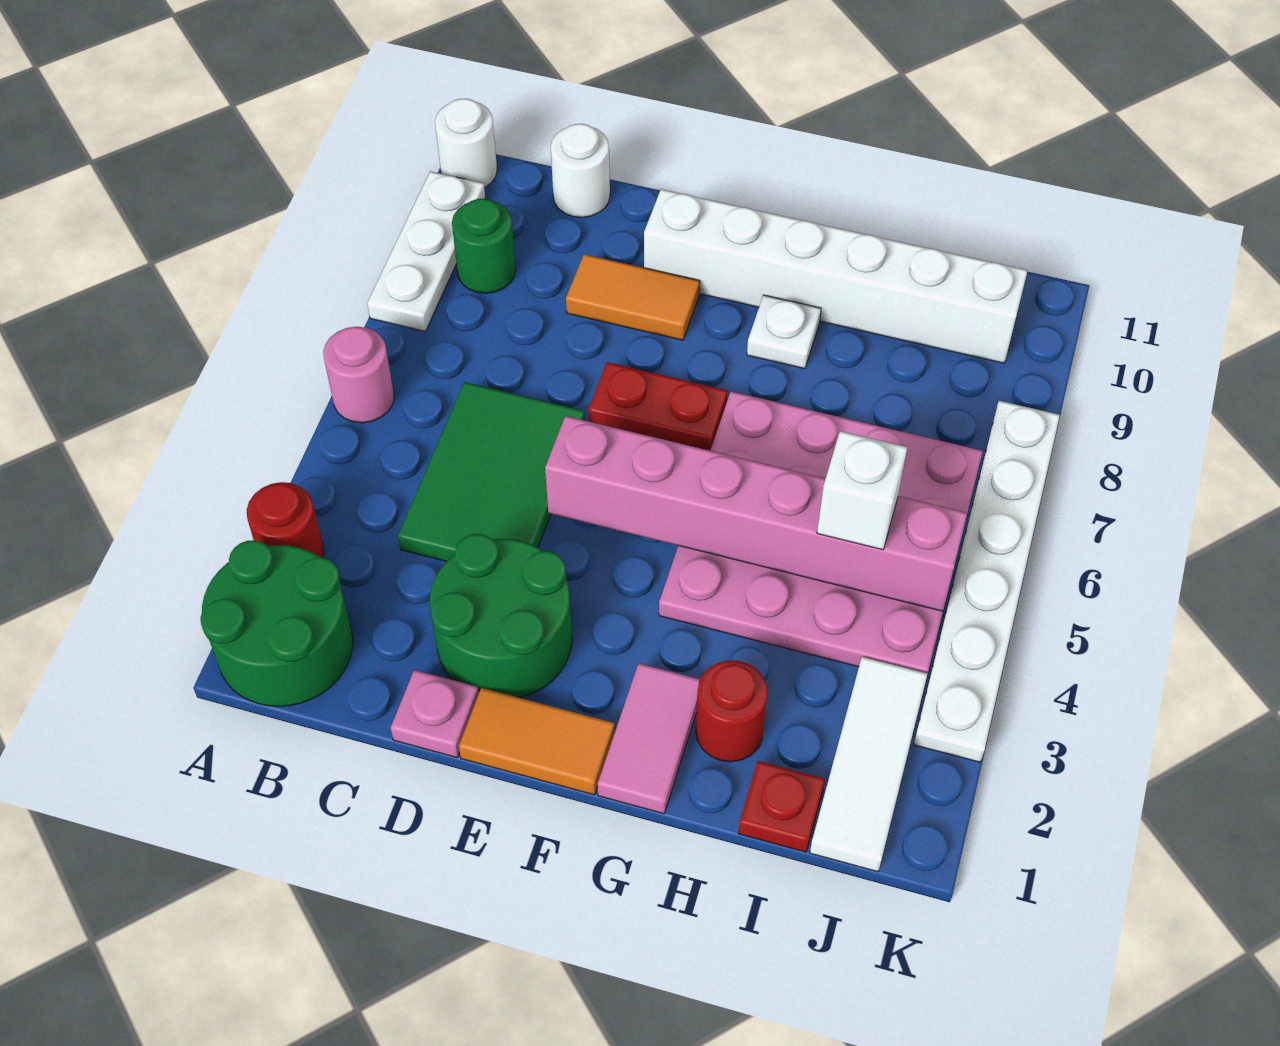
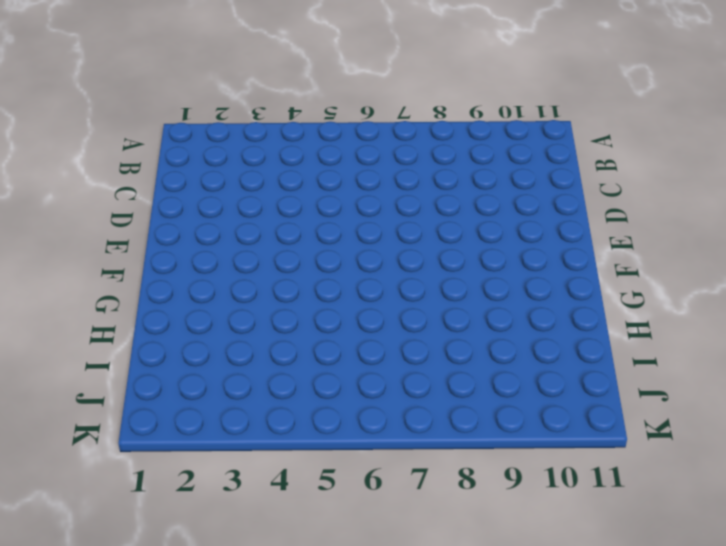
none -> green round brick A1:B2 level 1
none -> red round brick A3 level 1
none -> pink round brick A6 level 1

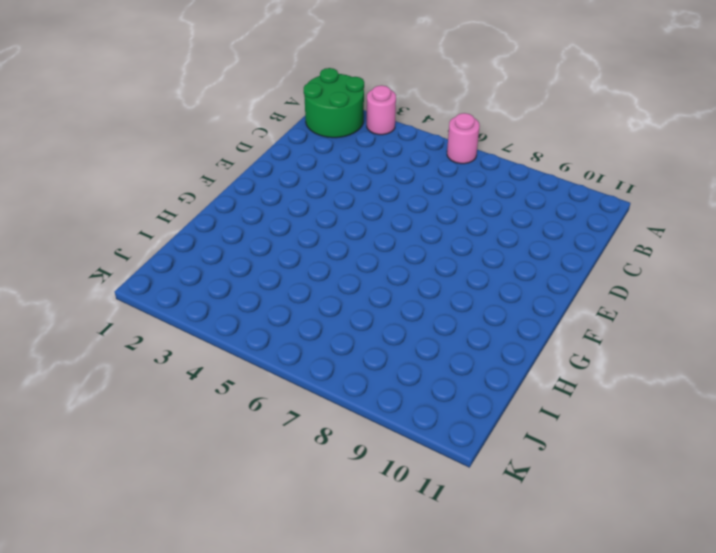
pink round brick A3 level 1 -> red round brick A3 level 1
none -> white plate A8:A10 level 1
none -> white round brick A11 level 1
none -> green round brick B9 level 1

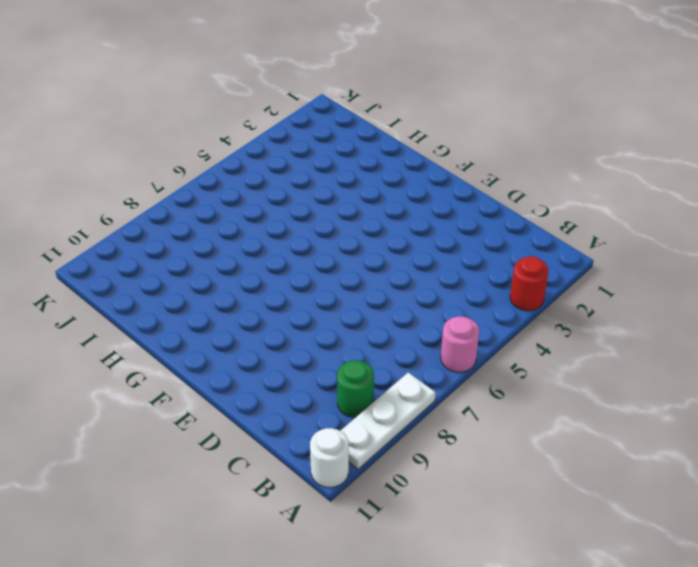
none -> green round brick A1:B2 level 1
none -> green tile C4:D6 level 1
none -> white round brick C11 level 1

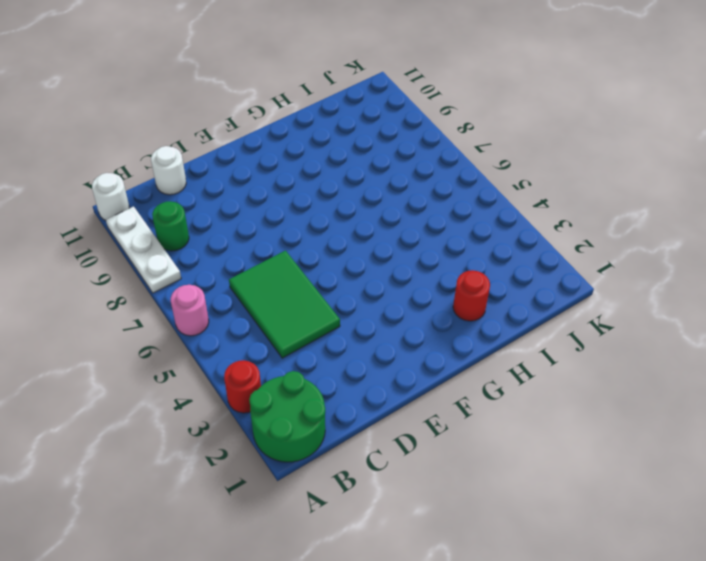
none -> pink plate D1 level 1
none -> green round brick D2:E3 level 1
none -> orange tile D9:E9 level 1

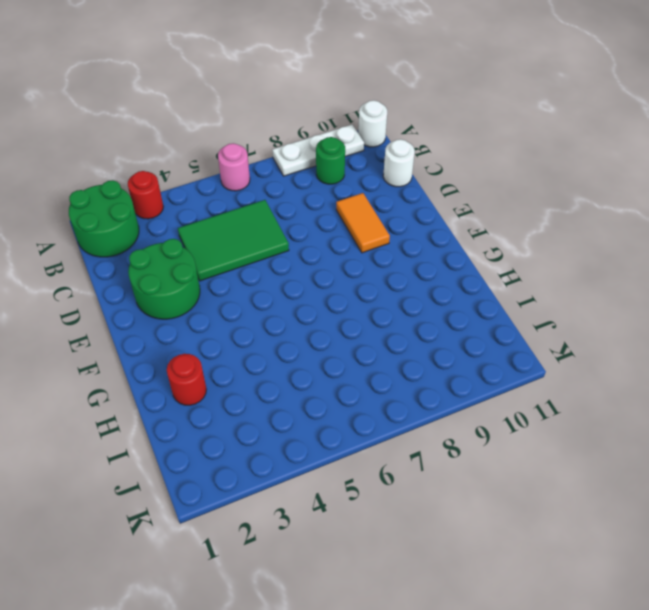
none -> pink plate D1 level 1
none -> orange tile E1:F1 level 1
none -> red plate E7:F7 level 1

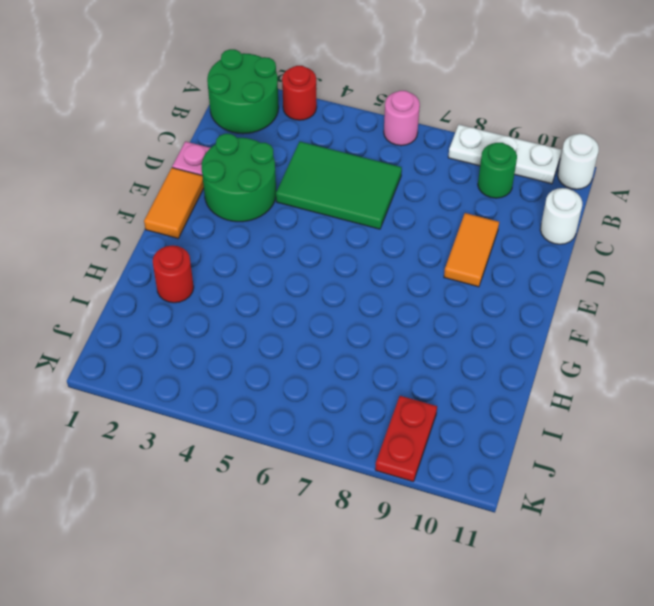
red plate J9:K9 level 1 -> red plate E7:F7 level 1
none -> white brick E10:J10 level 1
none -> pink tile G1:G2 level 1
none -> pink plate G4:J7 level 1

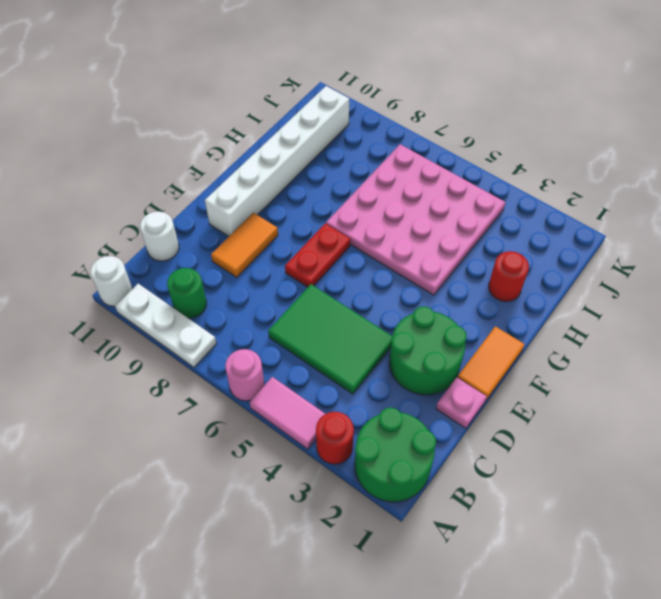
pink tile A4:A5 level 1 -> pink tile G1:G2 level 1
none -> white plate G9 level 1
none -> red plate I1 level 1
none -> white tile J1:J3 level 1

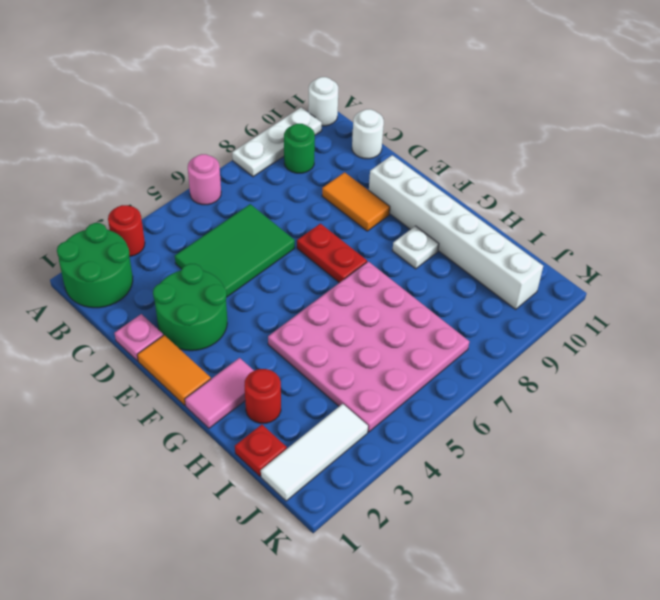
none -> white plate K3:K8 level 1
none -> pink brick E5:J5 level 2
none -> white brick I5 level 3

